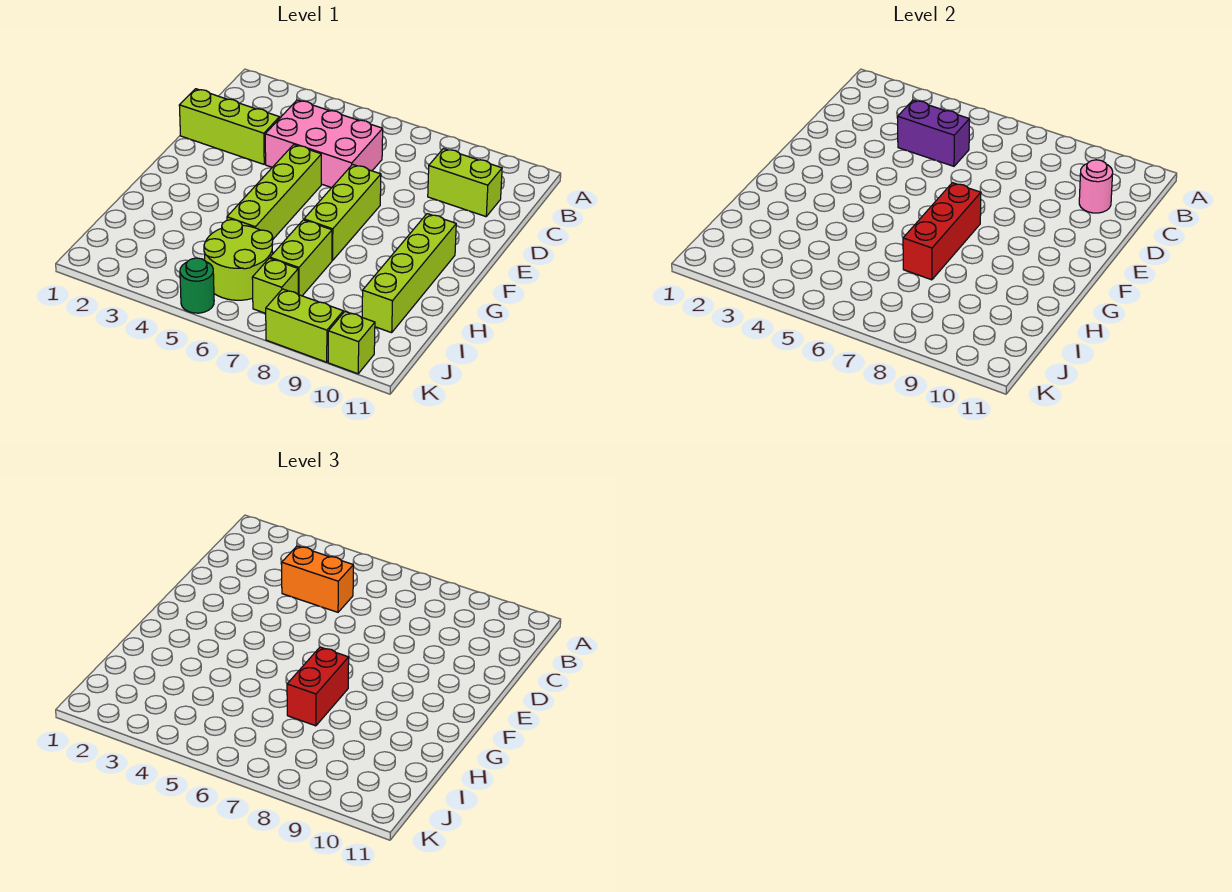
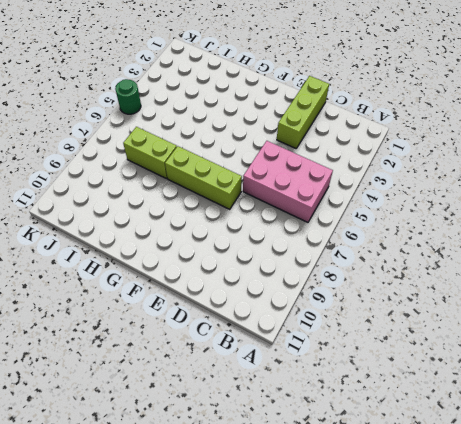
pink brick B5:D6 level 1 -> pink brick C4:D6 level 1
none -> lime brick C9:C10 level 1
none -> lime brick E5:H5 level 1
none -> lime brick F10:I10 level 1

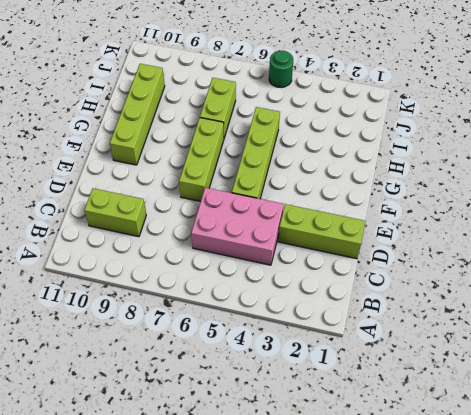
none -> lime round brick I5:J6 level 1
none -> lime brick J7 level 1
none -> lime brick K8:K9 level 1

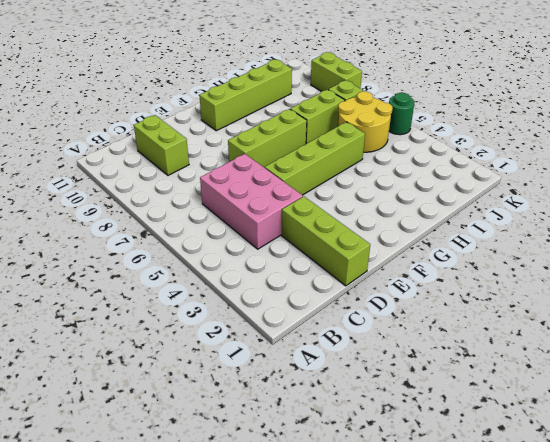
yellow round brick I5:J6 level 1 -> lime round brick I5:J6 level 1
none -> lime brick K10 level 1
none -> purple brick C4:C5 level 2
none -> pink round brick C10 level 2

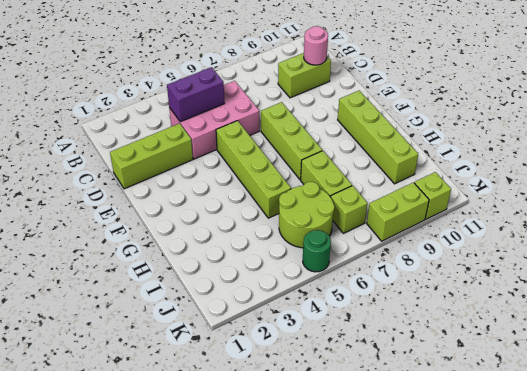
none -> red brick F7:H7 level 2
none -> orange brick C4:C5 level 3
none -> red brick G7:H7 level 3

